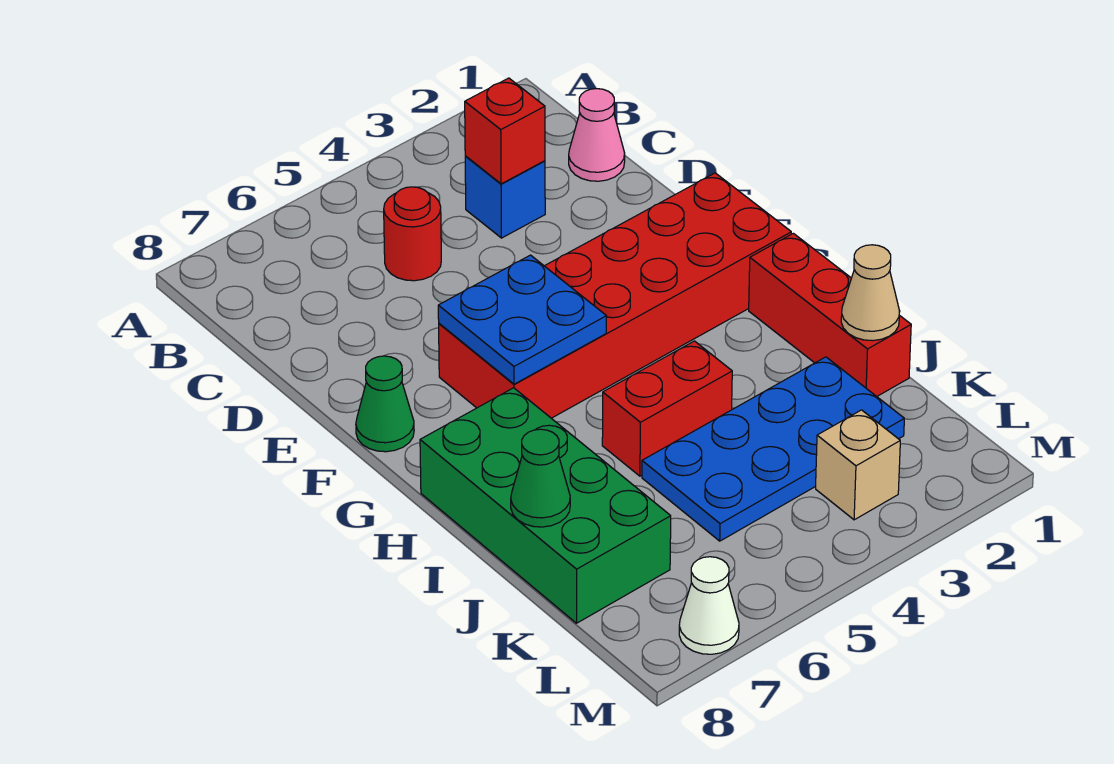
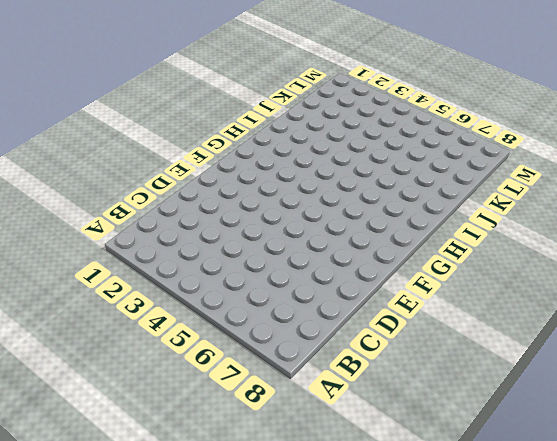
none -> pink cone C1 level 1
none -> blue brick C3 level 1
none -> red round brick C5 level 1

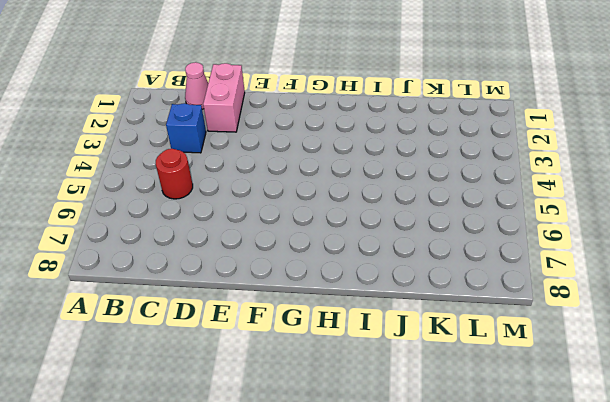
pink brick D1:D2 level 1 -> none
none -> red brick F1:G6 level 1
none -> green cone F8 level 1
none -> red brick H1:J1 level 1

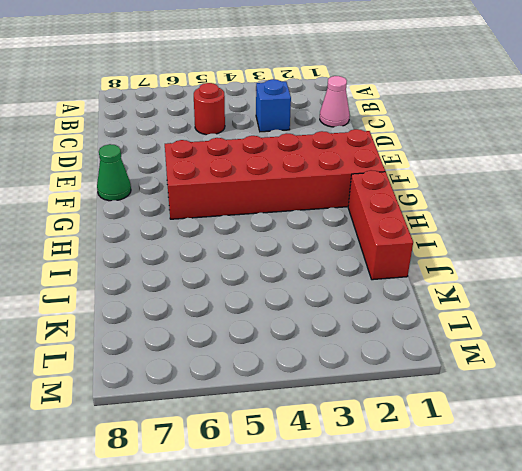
none -> green brick H7:K8 level 1
none -> red brick I4:I5 level 1
none -> blue plate J2:K5 level 1

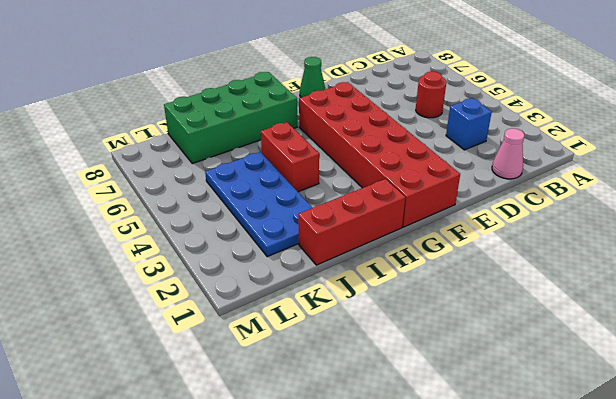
none -> tan brick L3 level 1
none -> white cone M7 level 1
none -> red brick C3 level 2

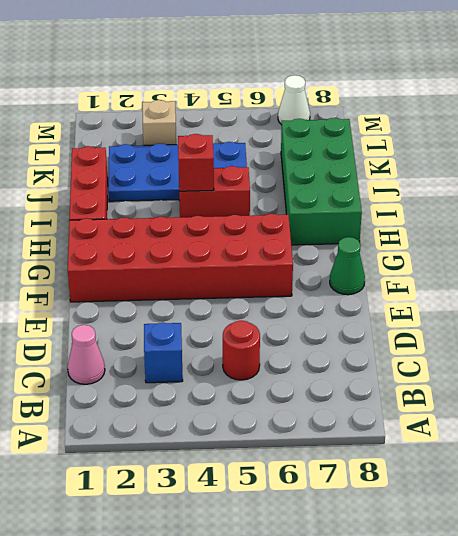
red brick I4 level 2 -> red brick C3 level 2
none -> blue plate F5:G6 level 2
none -> tan cone J1 level 2
none -> green cone J8 level 2

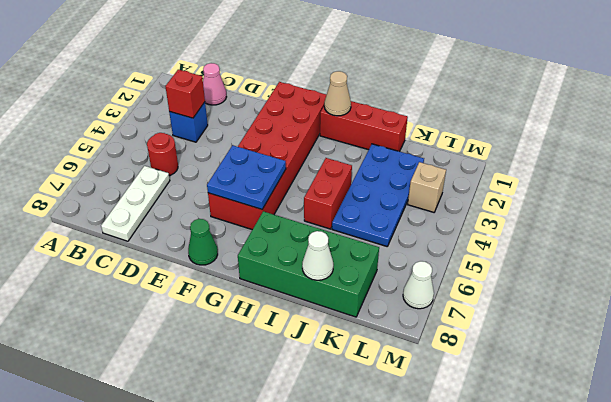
white plate C6:C8 level 1 -> none
tan cone H1 level 2 -> tan cone J1 level 2
white cone J8 level 2 -> green cone J8 level 2

